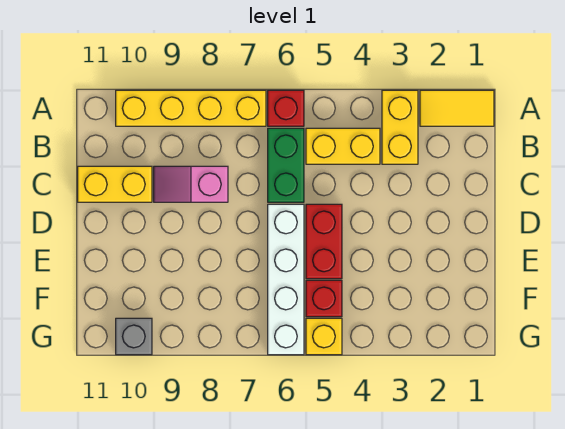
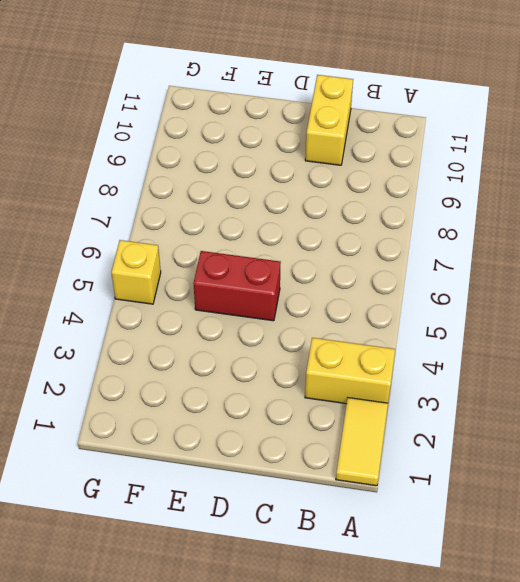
none -> red brick A6 level 1
none -> yellow brick A7:A10 level 1
none -> yellow brick B4:B5 level 1

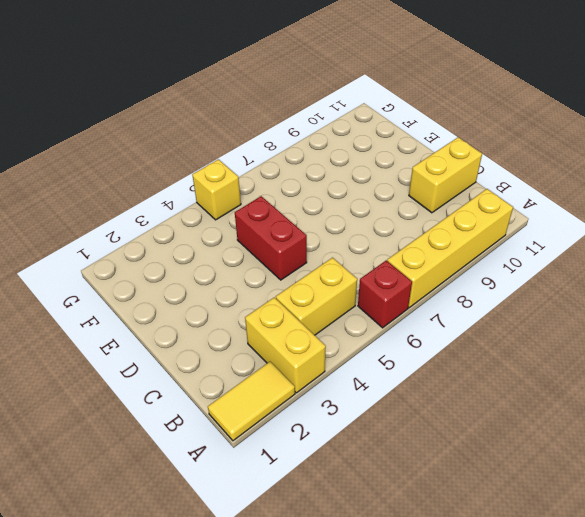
none -> green brick B6:C6 level 1
none -> pink slope C8:C9 level 1 top 8
none -> white brick D6:G6 level 1

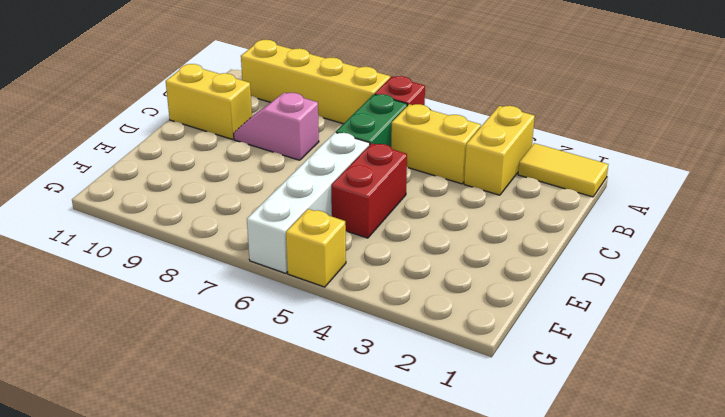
none -> red brick F5 level 1
none -> grey brick G10 level 1

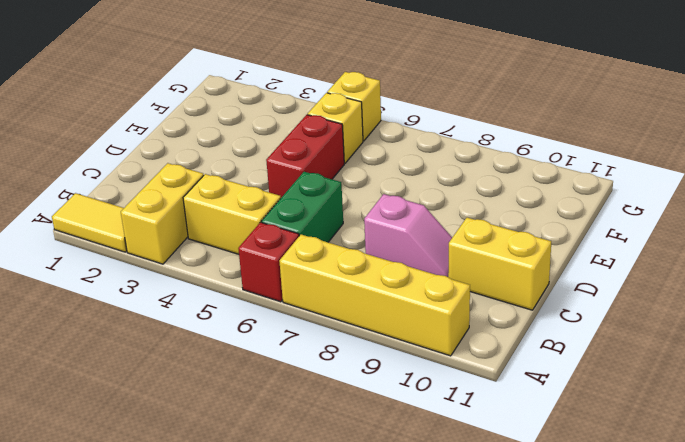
yellow brick F5 level 1 -> red brick F5 level 1
none -> white brick D6:G6 level 1
none -> grey brick G10 level 1

